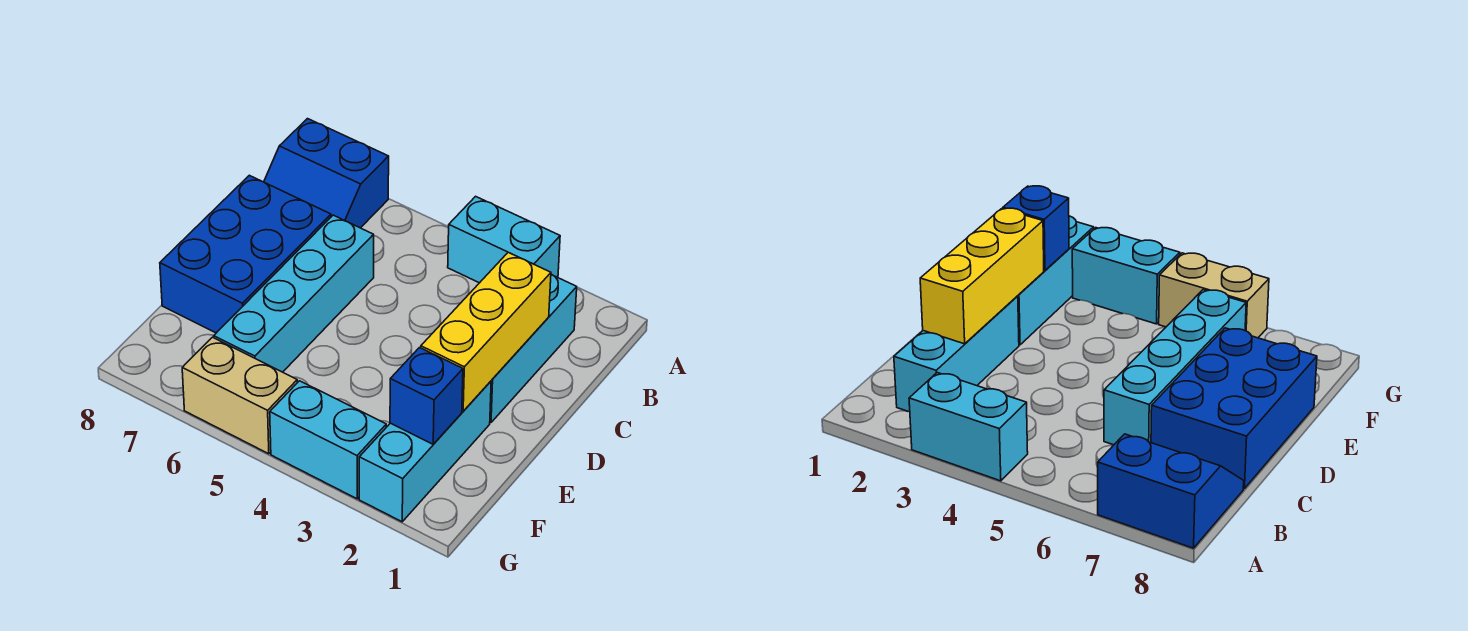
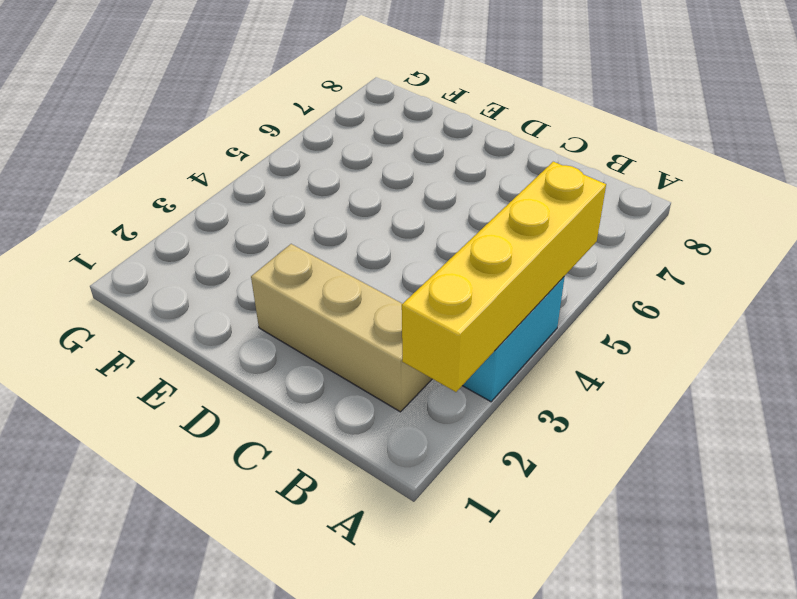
yellow brick A2:A5 level 2 -> none
tan brick B2:D2 level 1 -> cyan brick B2:D2 level 1
none -> blue slope A7:B8 level 1 top A
none -> cyan brick C6:F6 level 1

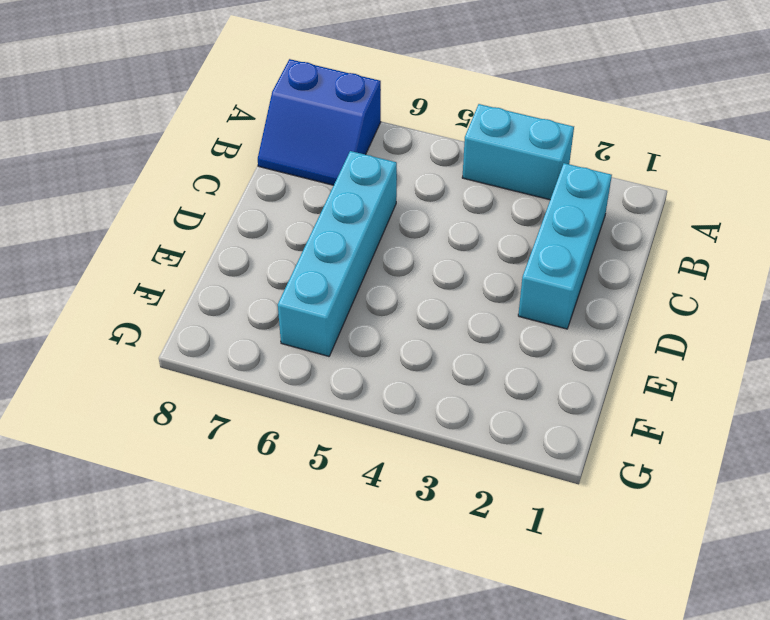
none -> blue brick C7:E8 level 1
none -> cyan brick E2:G2 level 1

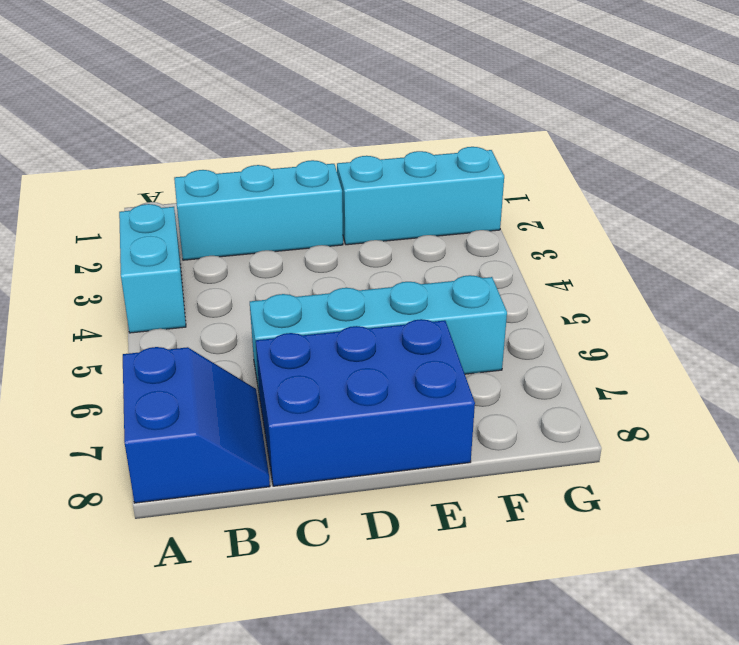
none -> cyan brick G3:G4 level 1
none -> tan brick G5:G6 level 1

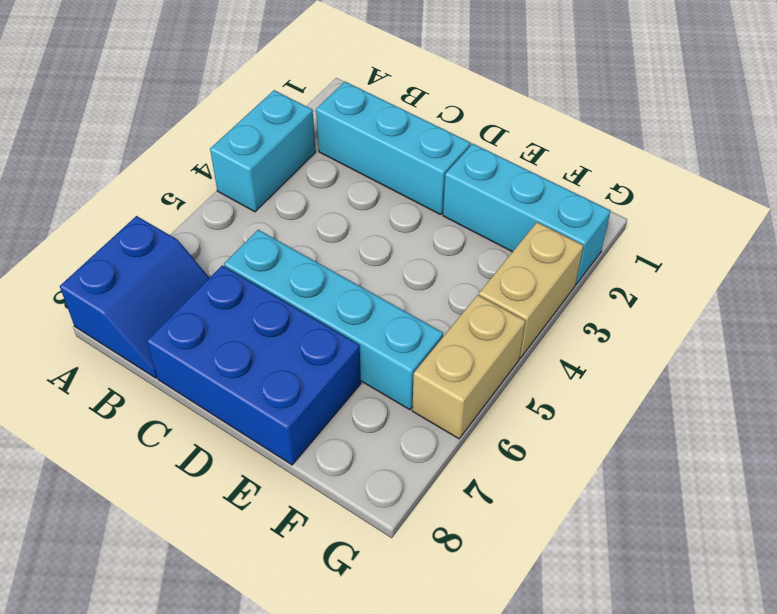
tan brick G3:G4 level 1 -> cyan brick G3:G4 level 1
none -> yellow brick C2:E2 level 2
none -> blue brick F2 level 2

